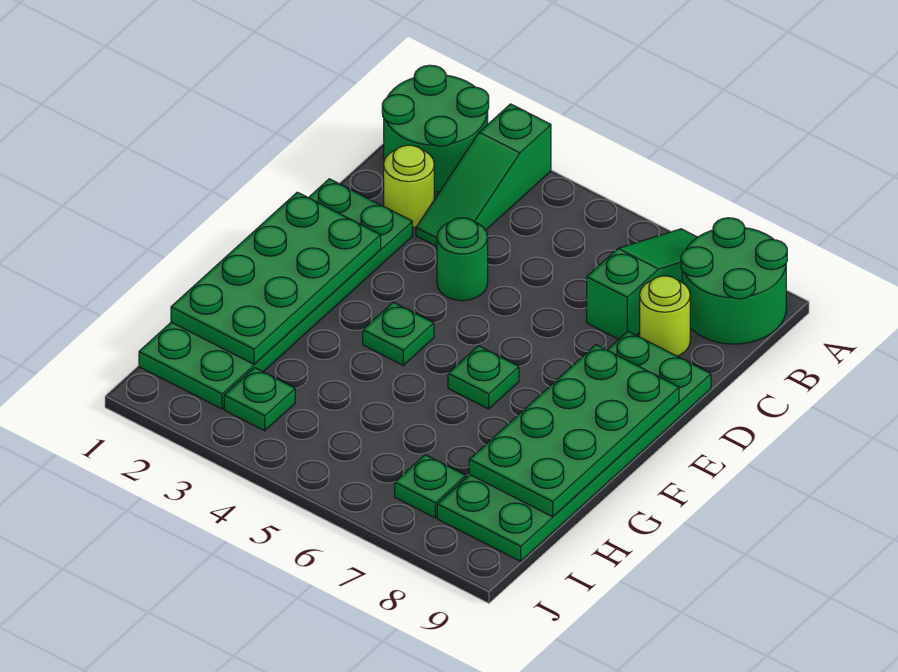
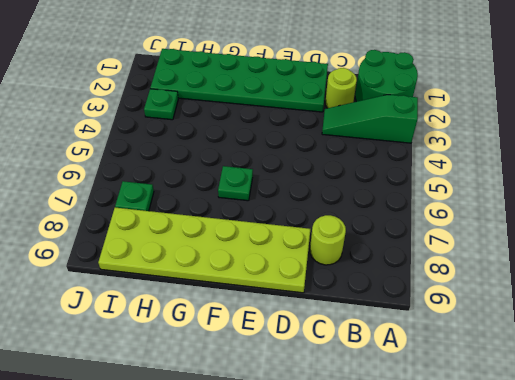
lime plate D8:I9 level 1 -> green plate D8:I9 level 1
none -> green slope A7:C7 level 1 top C
none -> green round brick A8:B9 level 1
none -> green round brick D4 level 1

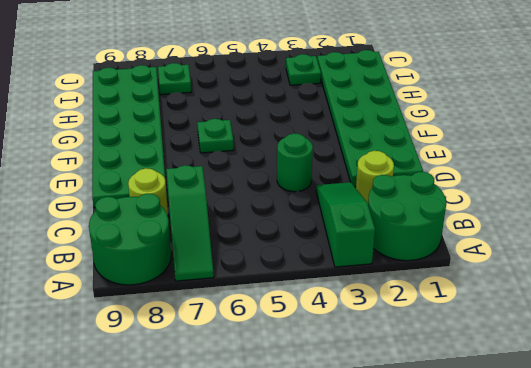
none -> green plate F4 level 1
none -> green plate E1:H2 level 2
none -> green plate E8:H9 level 2

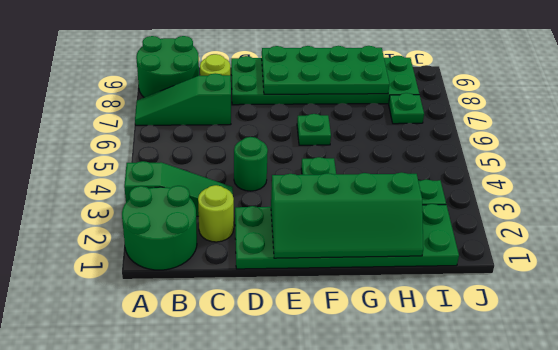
green slope E1:H2 level 2 top 2 -> green plate E1:H2 level 2

